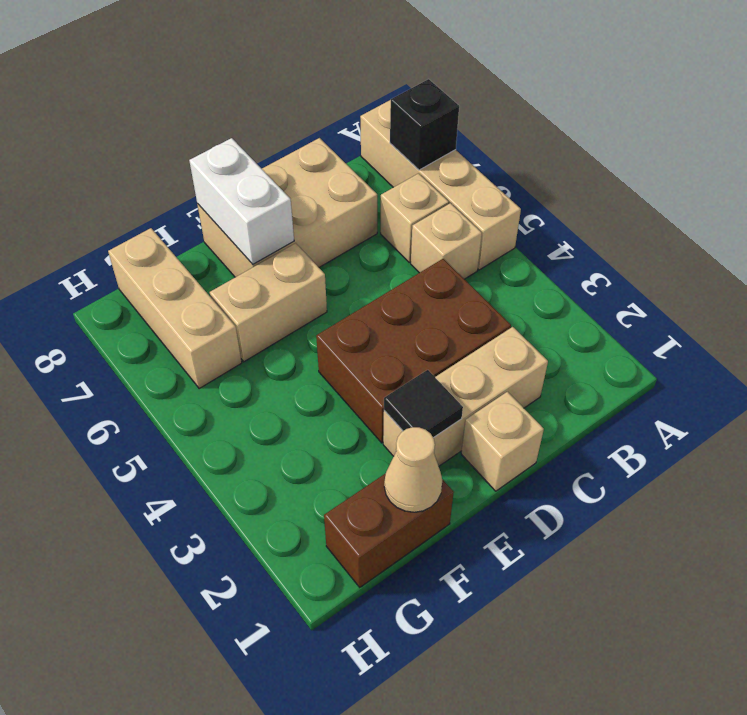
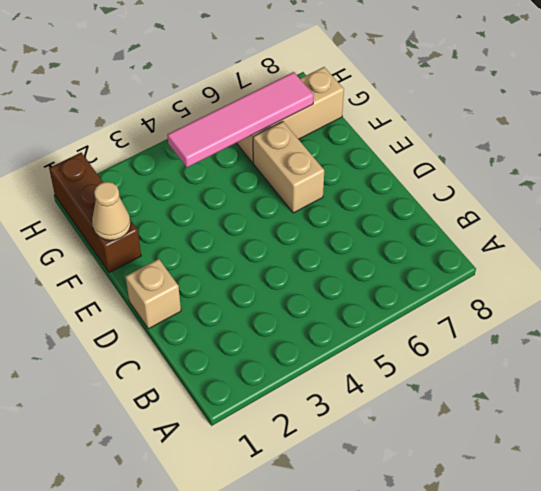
brown brick F1:H1 level 1 -> brown brick F1:G1 level 1
pink tile G4:G7 level 2 -> none
none -> tan brick A5:A8 level 1
none -> tan brick B5 level 1
none -> tan brick B6 level 1

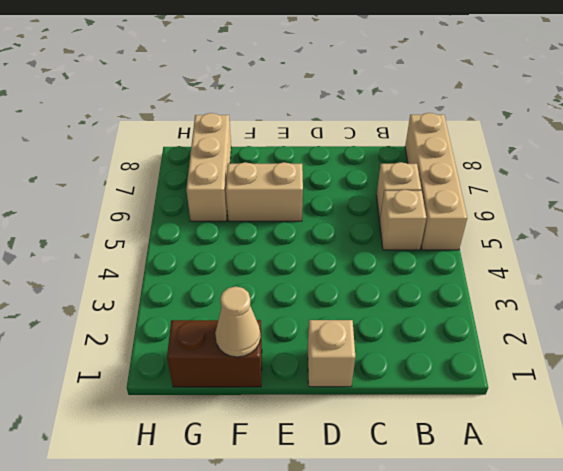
none -> tan brick C2:E2 level 1
none -> brown brick C3:E4 level 1
none -> tan brick C7:E8 level 1

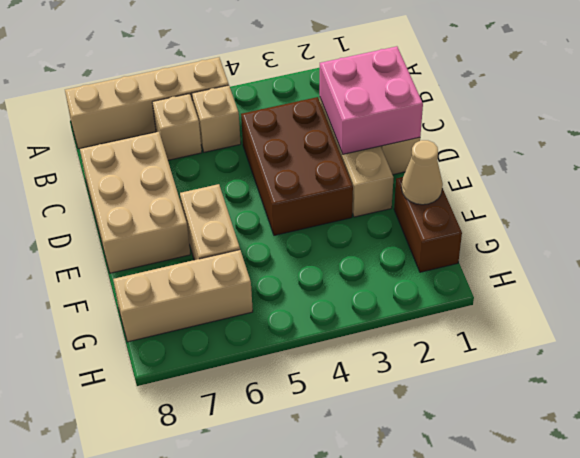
pink brick C1:D2 level 2 -> none
none -> black brick A7 level 2
none -> black tile E2 level 2
none -> white brick E7:E8 level 2

